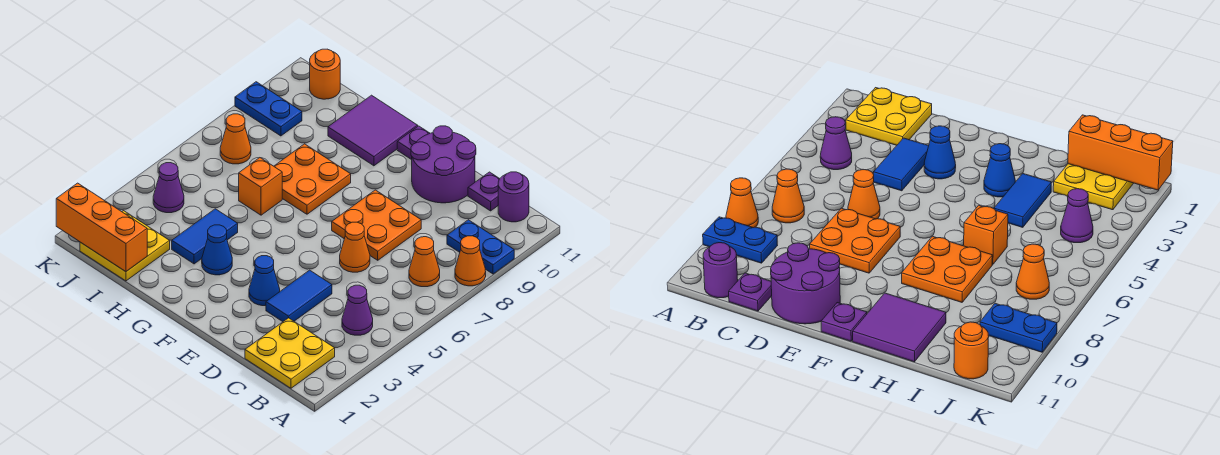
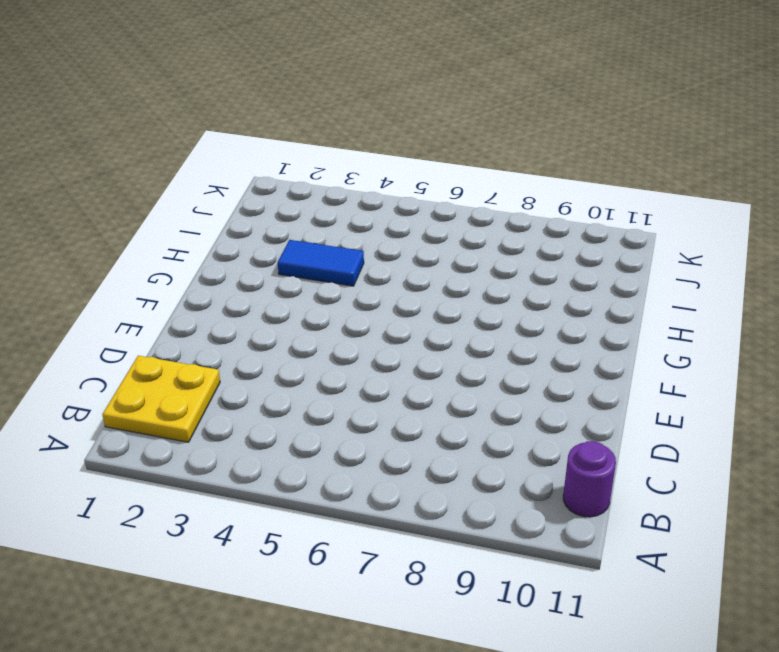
none -> orange cone A8 level 1
none -> blue plate A9:B9 level 1
none -> purple cone B4 level 1

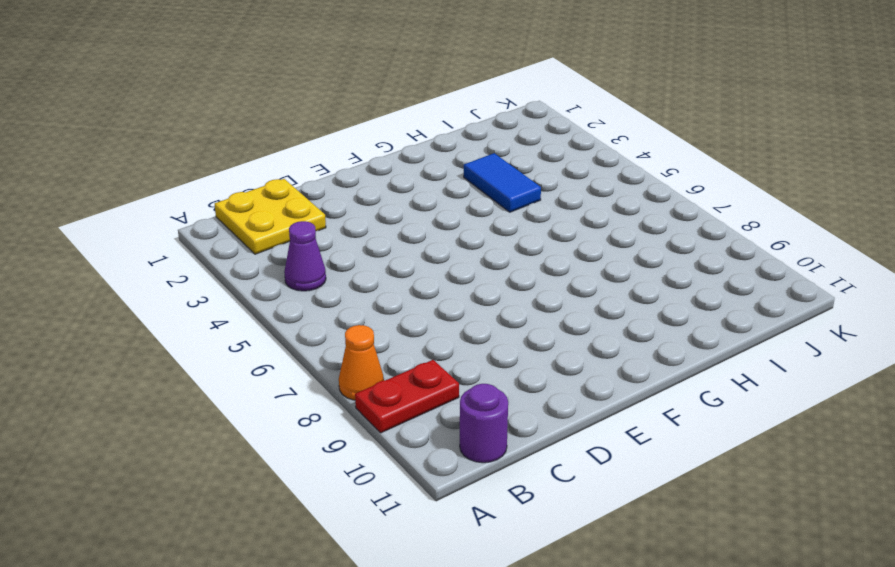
red plate A9:B9 level 1 -> blue plate A9:B9 level 1
none -> orange cone B7 level 1
none -> purple plate C11 level 1
none -> blue tile D3:D4 level 1

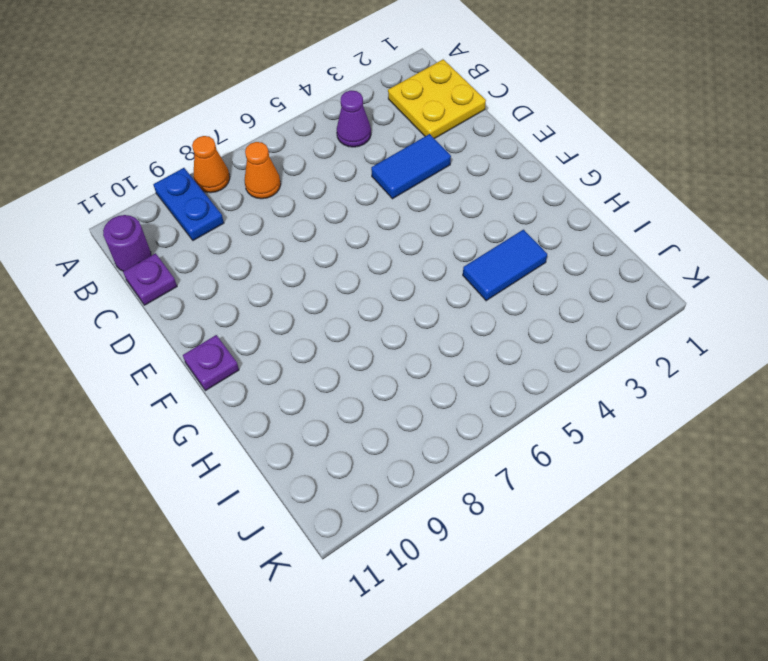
none -> orange cone D6 level 1
none -> orange plate D7:E8 level 1
none -> purple round brick D10:E11 level 1

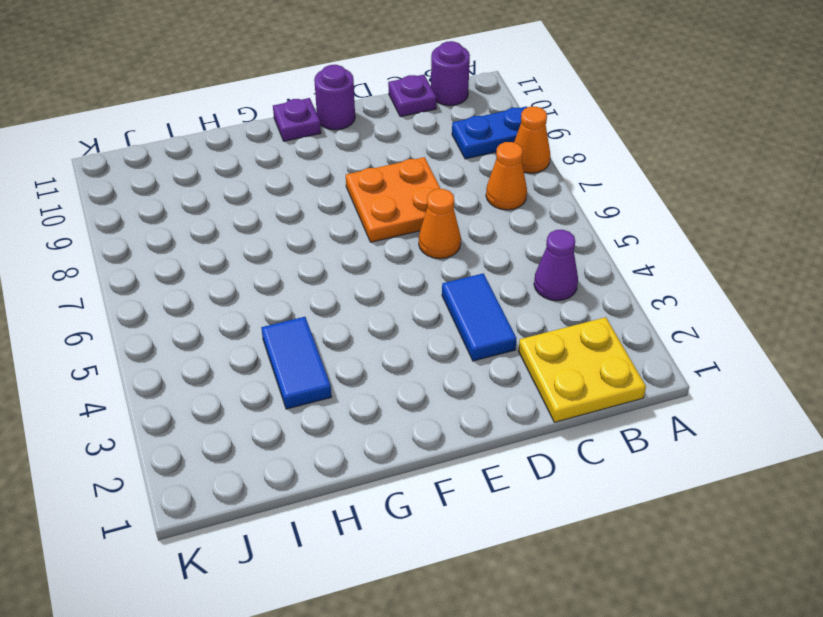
purple round brick E11 level 1 -> purple round brick D10:E11 level 1
none -> blue cone E3 level 1
none -> blue cone G3 level 1
none -> orange plate G7:H8 level 1

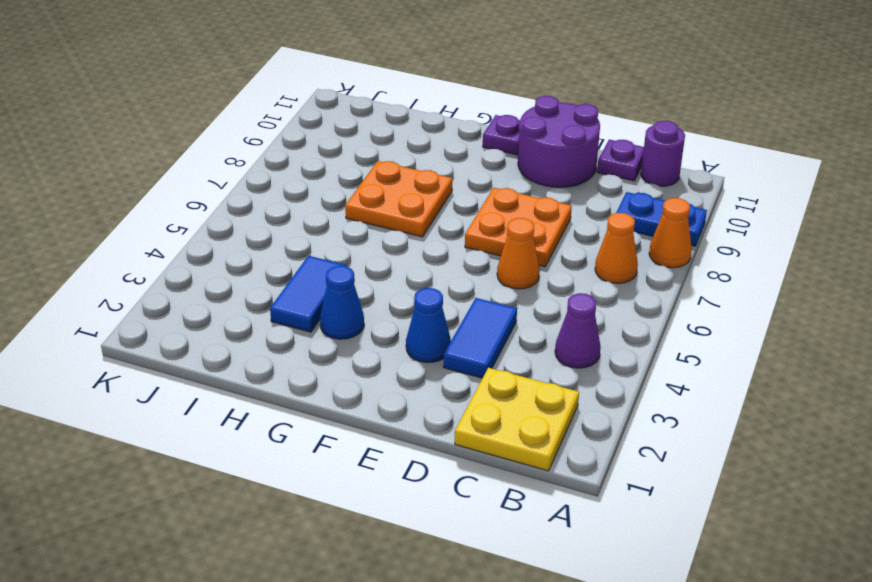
none -> purple tile G10:H11 level 1
none -> orange brick H6 level 1
none -> yellow plate I1:J2 level 1

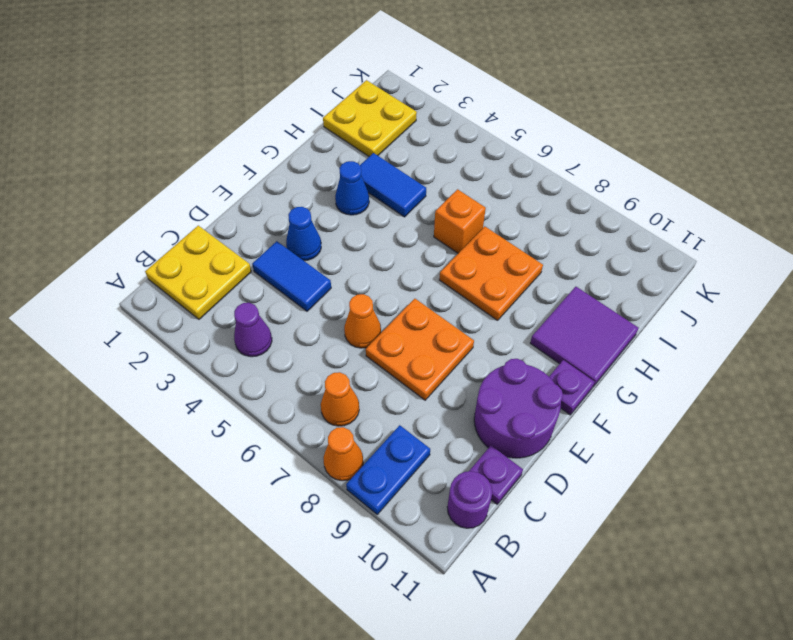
none -> purple cone J4 level 1
none -> orange cone J7 level 1
none -> blue plate J9:K9 level 1

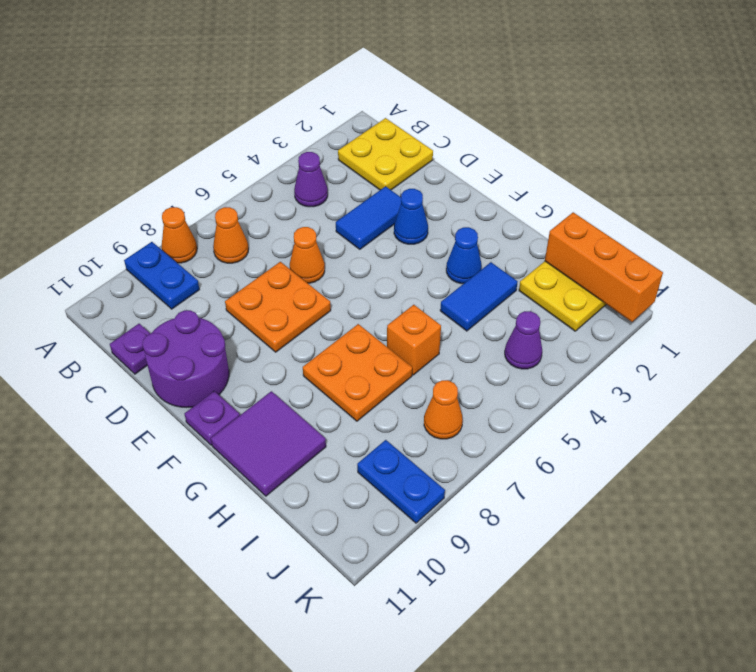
none -> purple round brick B11 level 1
none -> orange round brick J11 level 1

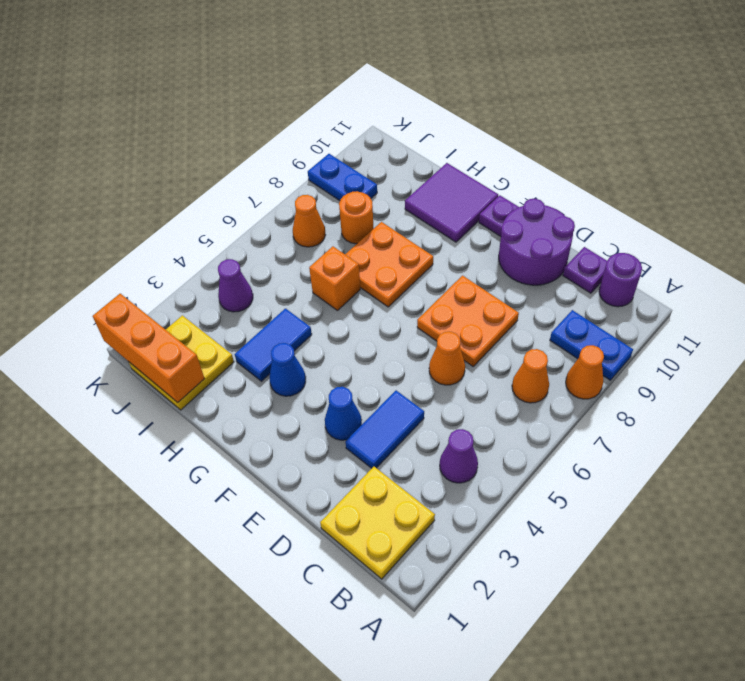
orange round brick I8 level 1 -> orange round brick J11 level 1

